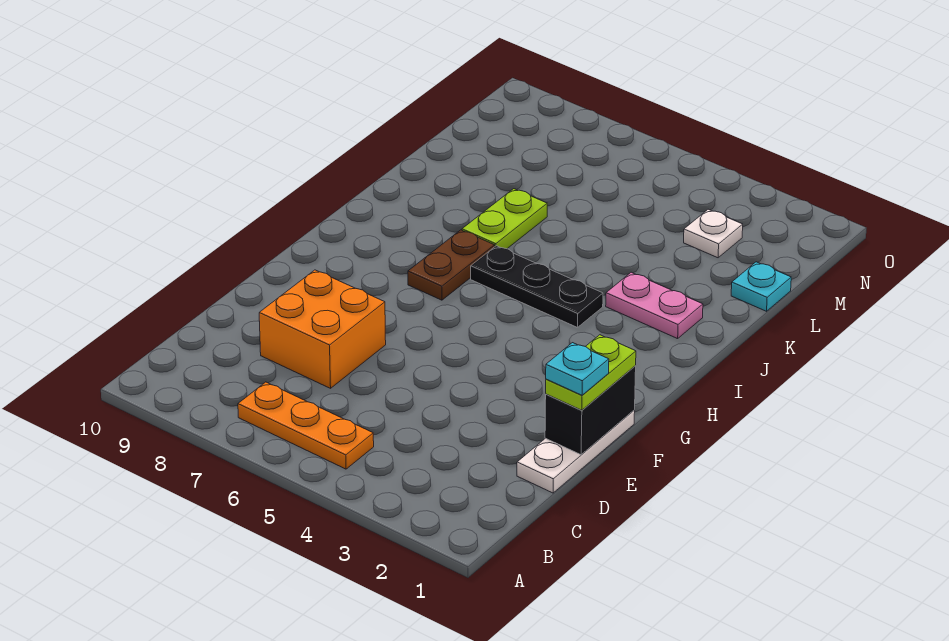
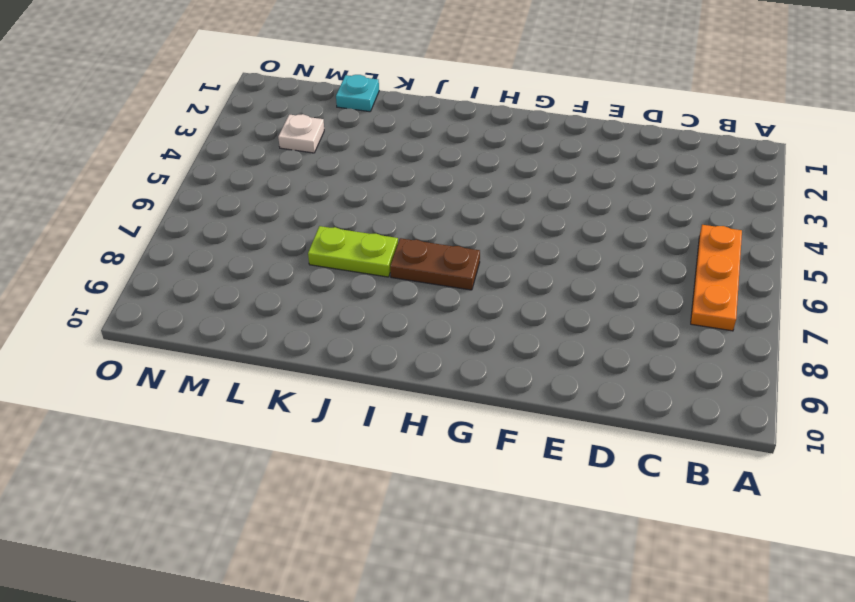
none -> white plate D1:F1 level 1
none -> orange brick D7:E8 level 1
none -> black plate I4:I6 level 1

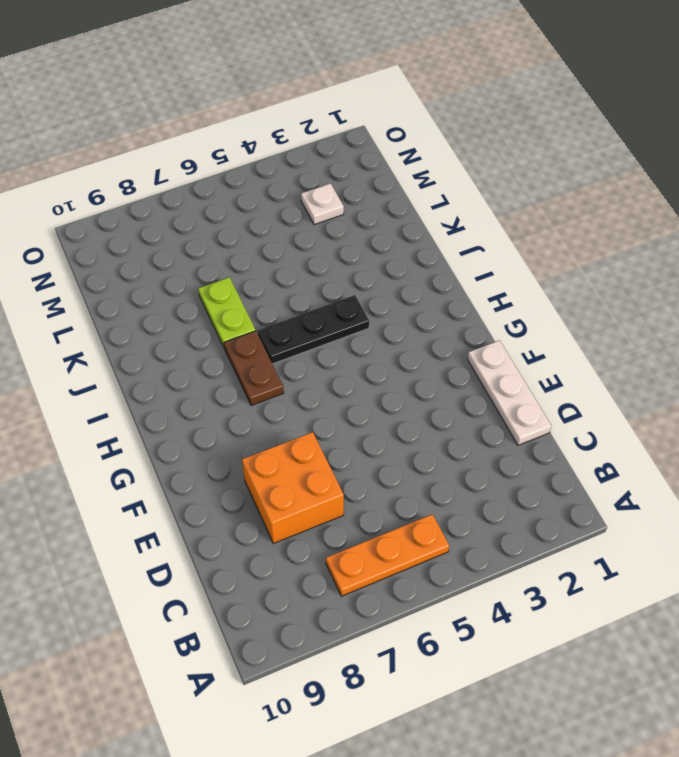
none -> pink plate J2:J3 level 1
none -> cyan plate L1 level 1
none -> black brick E1:F1 level 2

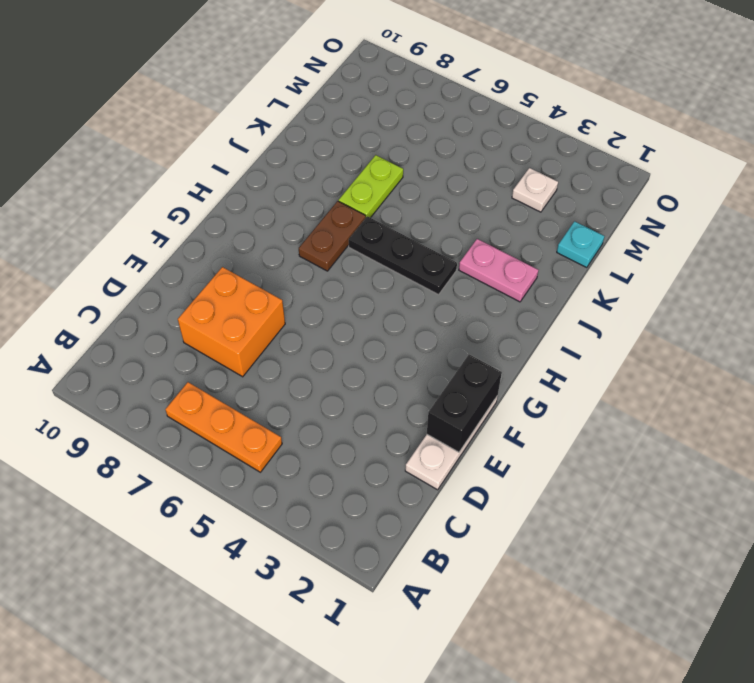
none -> lime plate E1:F1 level 3
none -> cyan plate E1 level 4

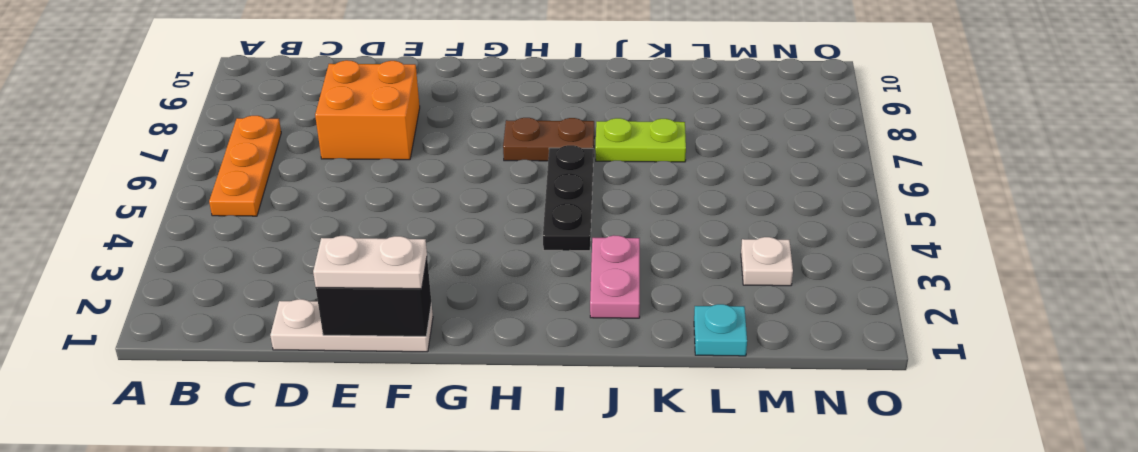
white plate E1:F1 level 3 -> lime plate E1:F1 level 3
none -> cyan plate E1 level 4

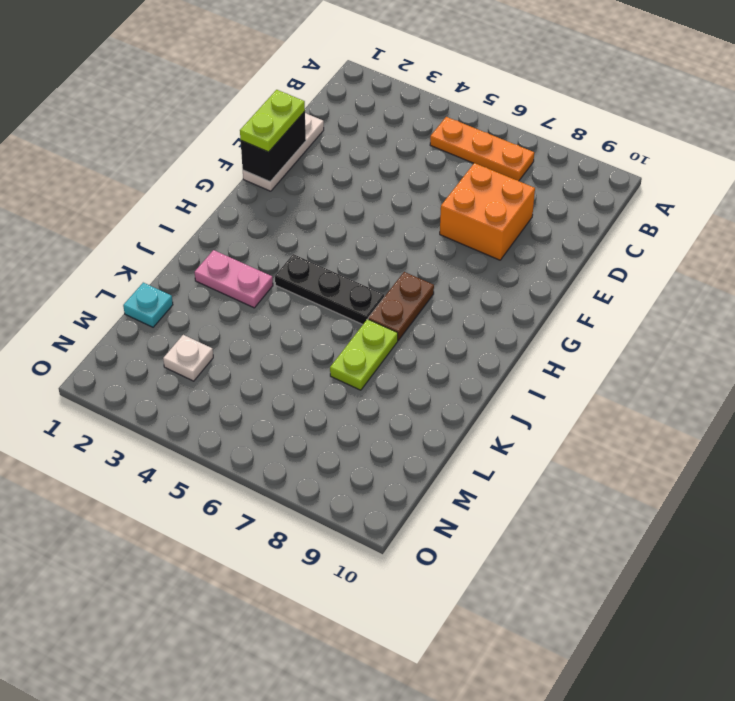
none -> cyan plate E1 level 4

